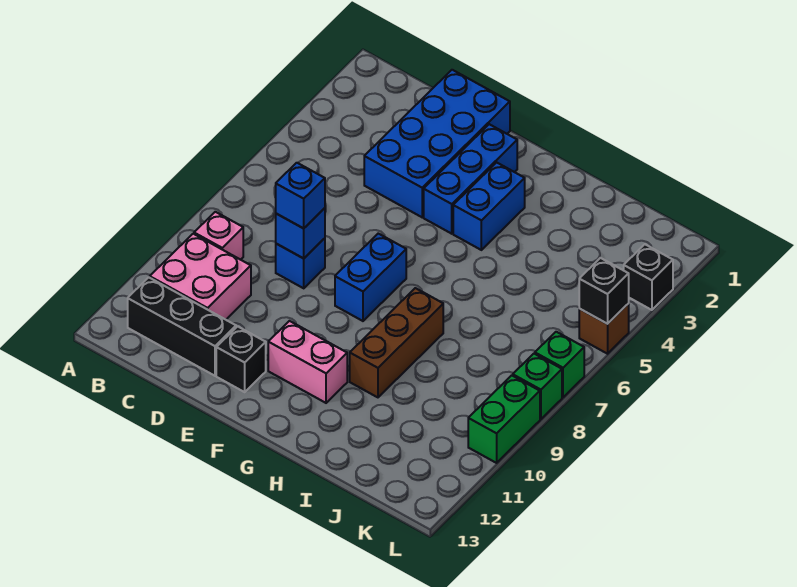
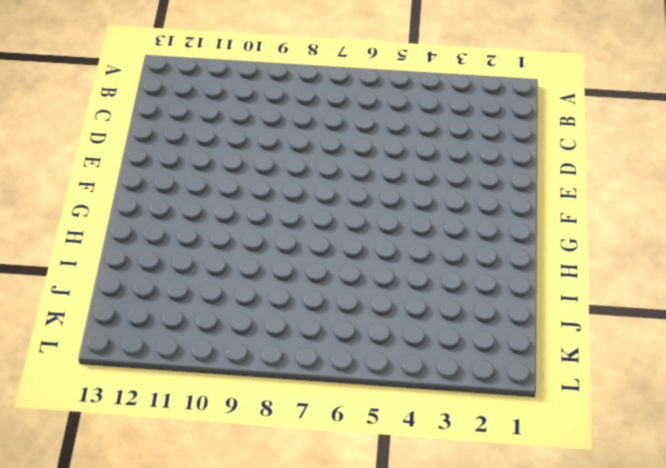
none -> pink brick B9 level 1
none -> pink brick B10:C11 level 1
none -> black brick B12:D12 level 1

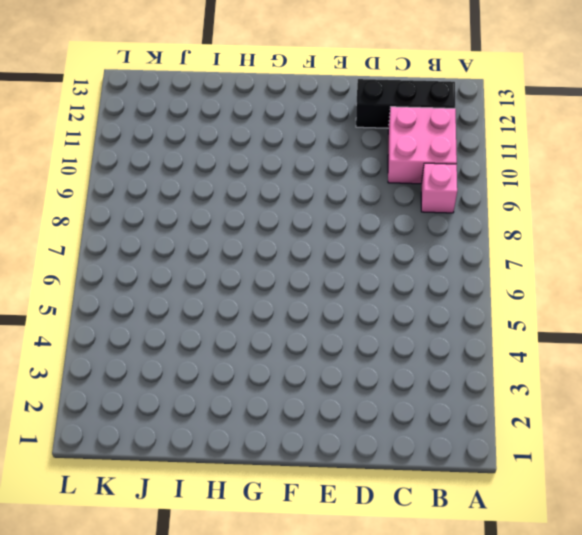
none -> blue brick D1:E4 level 1
none -> blue brick D8 level 1
none -> black brick E12 level 1

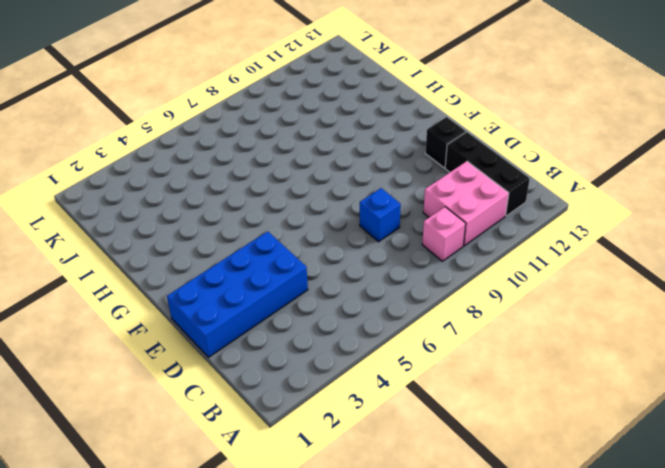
none -> blue brick F2:F4 level 1
none -> blue brick F7:F8 level 1
none -> pink brick F11:G11 level 1

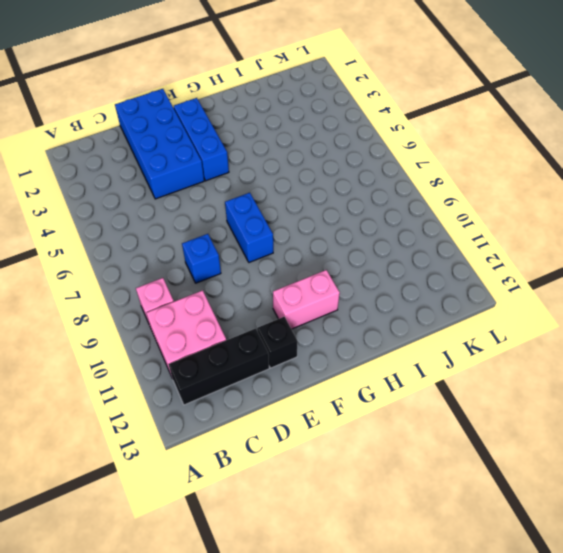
none -> blue brick G3:G4 level 1
none -> brown brick H8:H10 level 1
none -> black brick L3 level 1

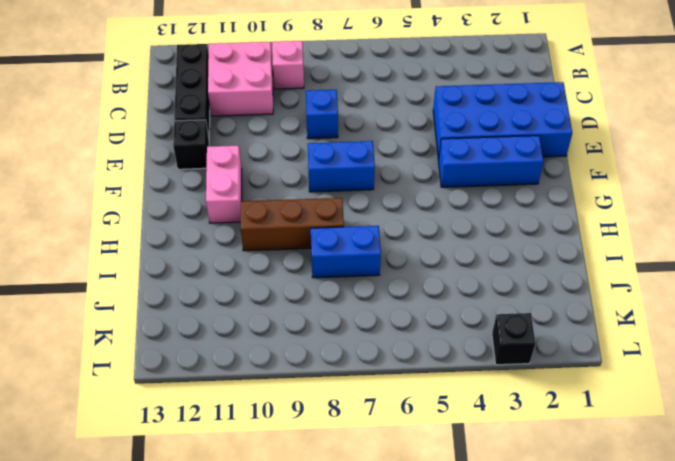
blue brick I7:I8 level 1 -> blue brick G3:G4 level 1
none -> brown brick L5 level 1
none -> green brick L7 level 1
none -> green brick L8 level 1

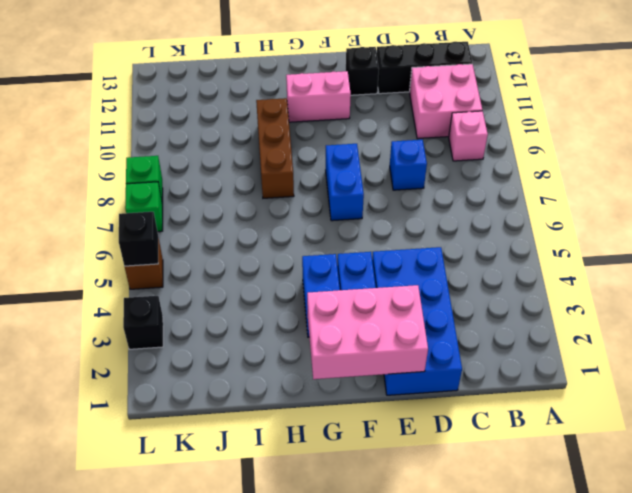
pink brick E1:G2 level 2 -> none
none -> green brick L9:L10 level 1
none -> blue brick D8 level 2
none -> blue brick D8 level 3

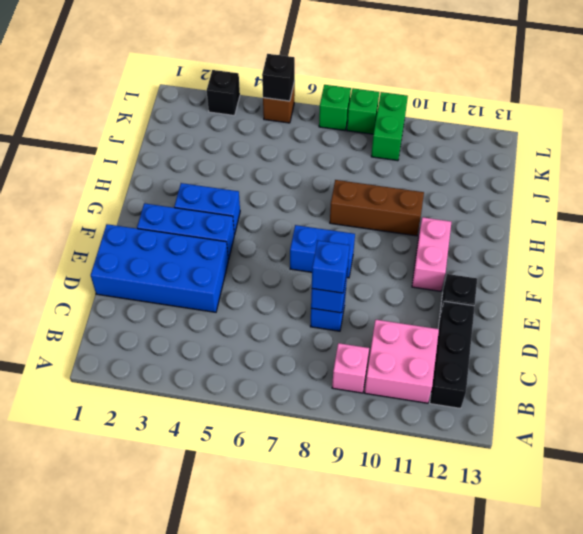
green brick K9:L9 level 1 -> green brick L9:L10 level 1

